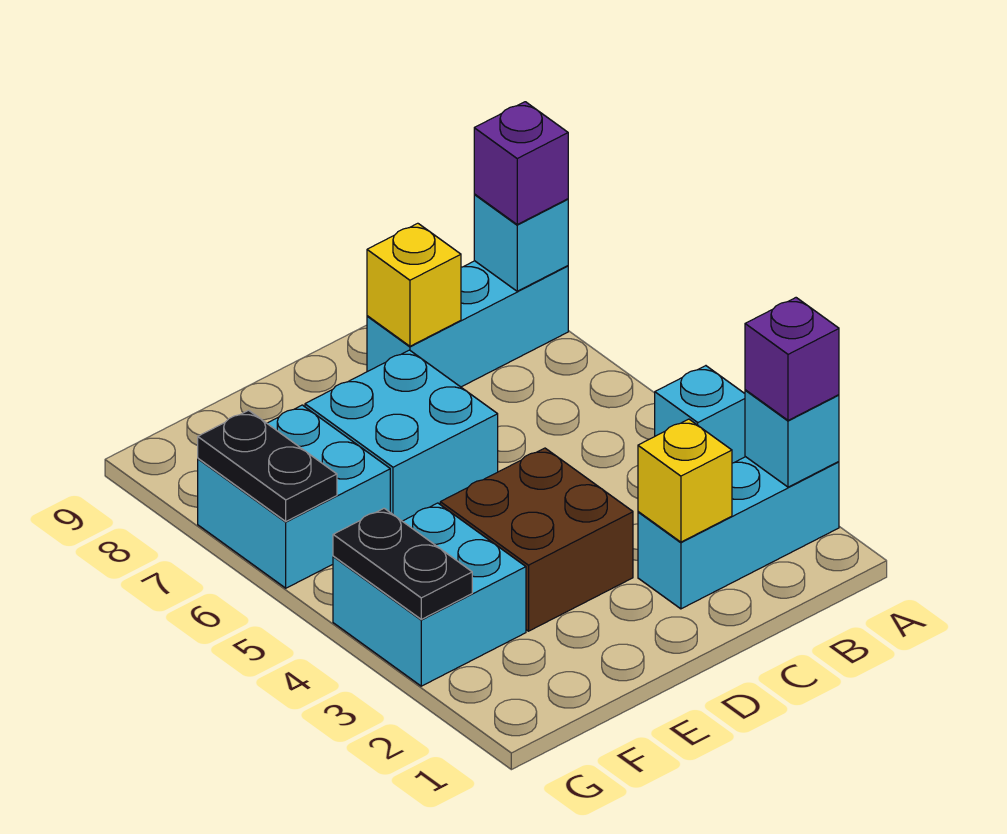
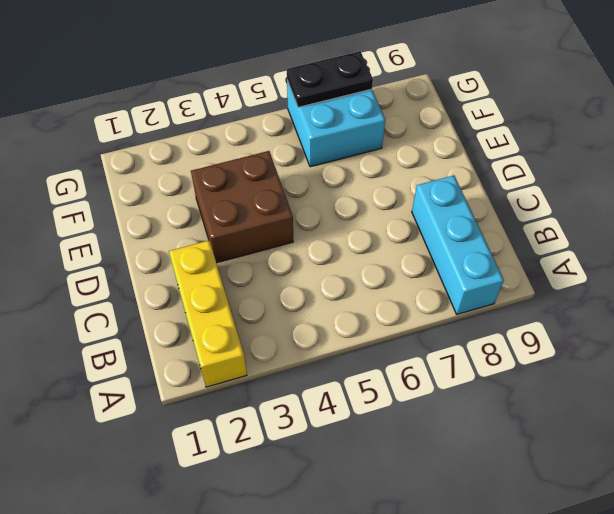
yellow brick A2:C2 level 1 -> cyan brick A2:C2 level 1
none -> cyan brick A4 level 1
none -> cyan brick D6:E7 level 1
none -> cyan brick F3:G4 level 1

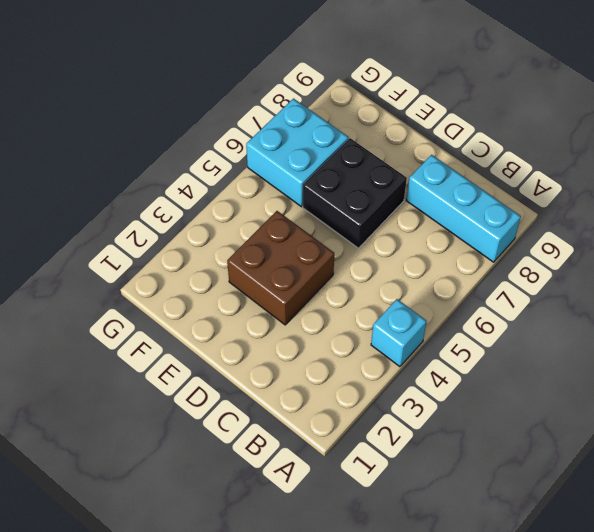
black brick D6:E7 level 1 -> cyan brick D6:E7 level 1
none -> cyan brick A2:C2 level 1
none -> cyan brick F3:G4 level 1
none -> cyan brick A2 level 2

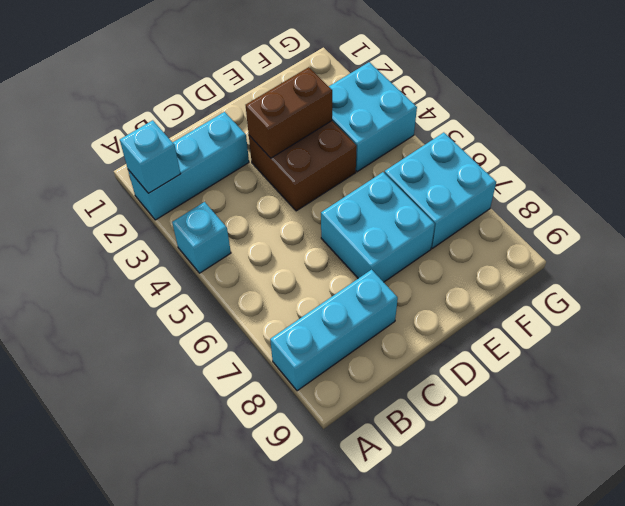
brown brick D3:E3 level 2 -> none
none -> cyan brick A8 level 2
none -> yellow brick C2 level 2
none -> yellow brick C8 level 2

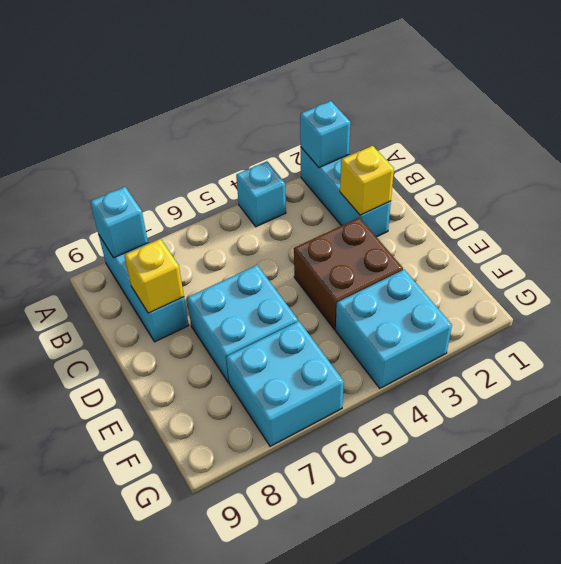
none -> black plate G3:G4 level 2
none -> black plate G6:G7 level 2
none -> purple brick A2 level 3

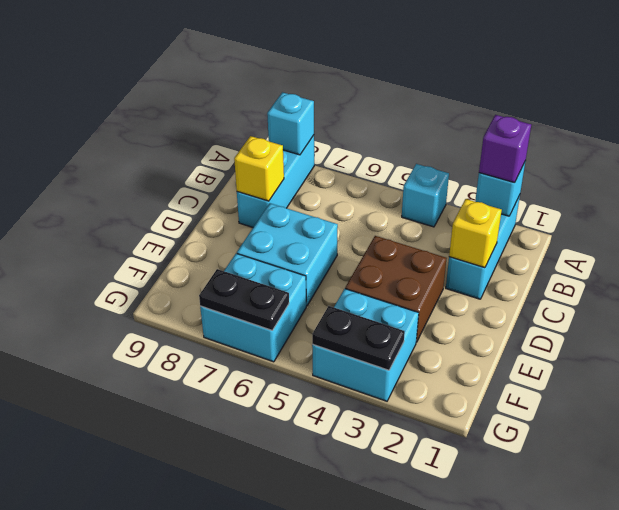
none -> purple brick A8 level 3

